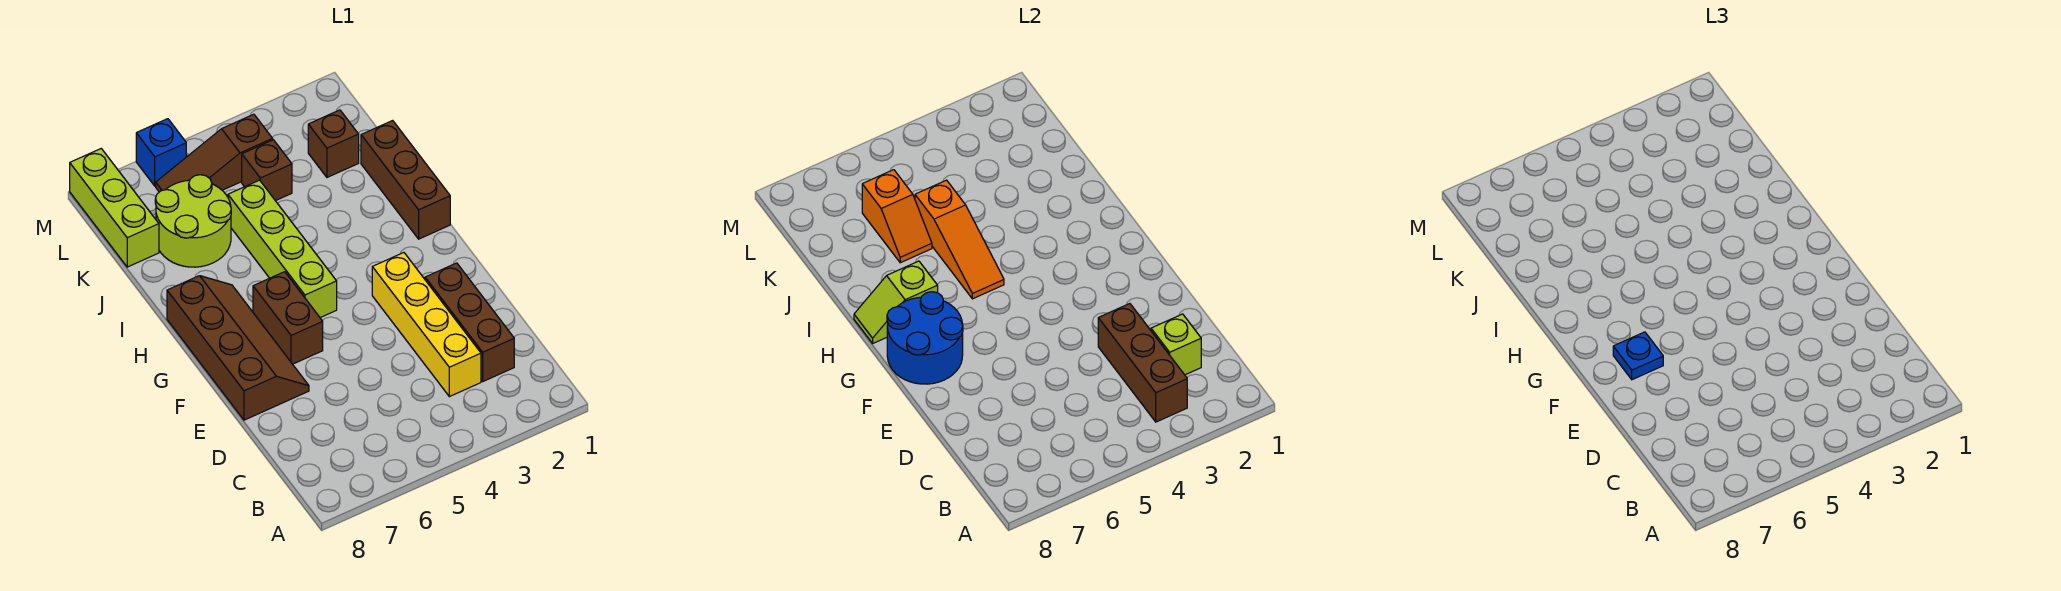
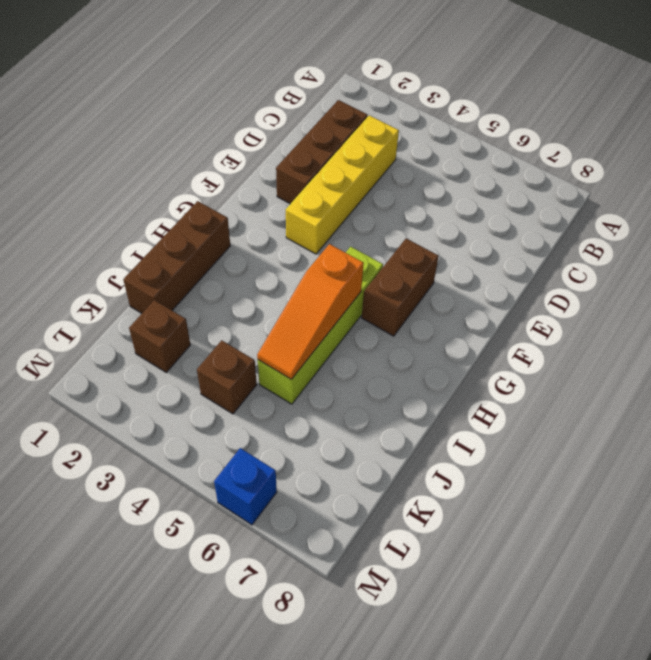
orange slope H5:J5 level 2 top H -> orange slope H5:J5 level 2 top J
none -> brown slope E7:H8 level 1 top 8
none -> lime round brick J6:K7 level 1
none -> lime brick K8:M8 level 1

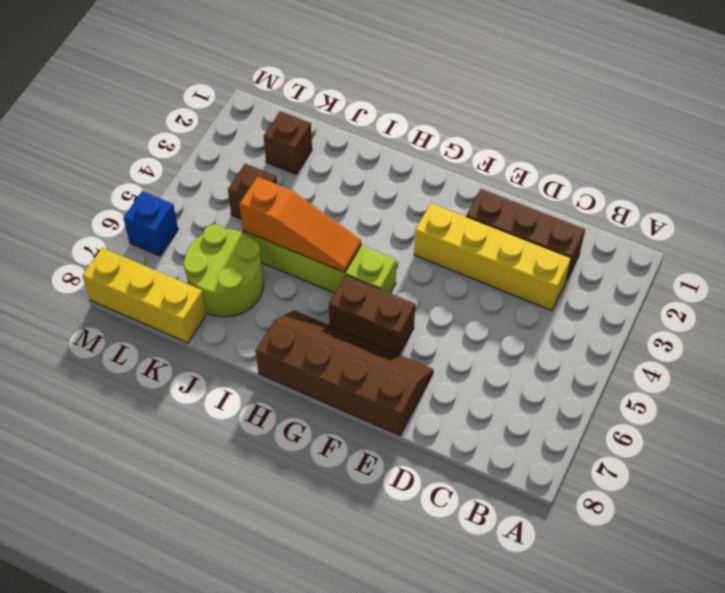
yellow brick K8:M8 level 1 -> lime brick K8:M8 level 1
none -> brown brick H1:J1 level 1
none -> brown slope L4:L6 level 1 top 4
none -> brown brick B3:D3 level 2

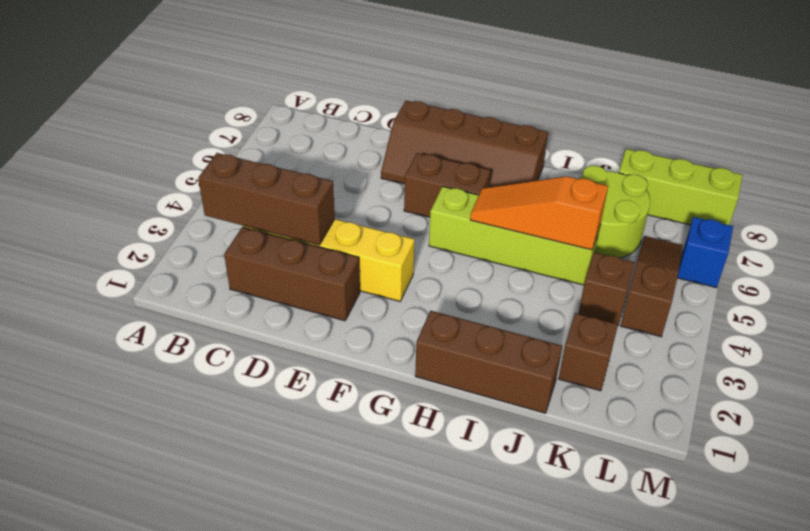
none -> lime brick C2 level 2
none -> blue round brick F7:G8 level 2
none -> lime slope H7:H8 level 2 top 7

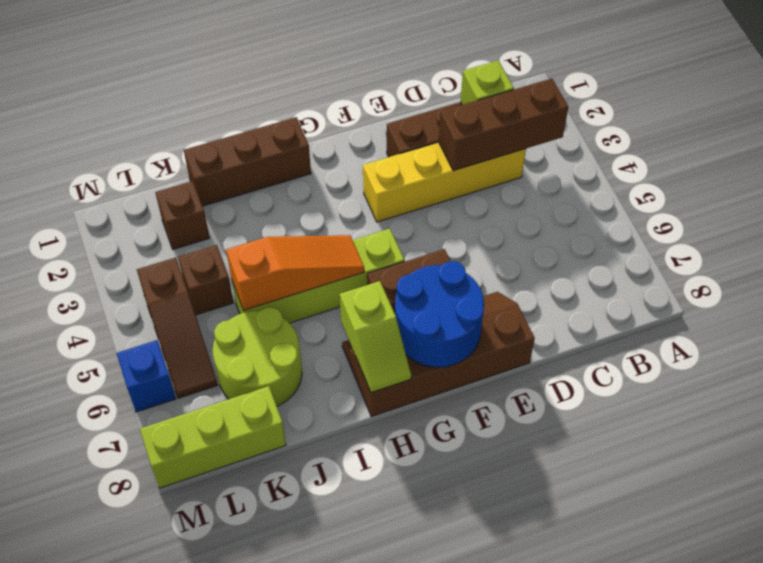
none -> orange slope J6:K6 level 2 top K
none -> blue plate F7 level 3

